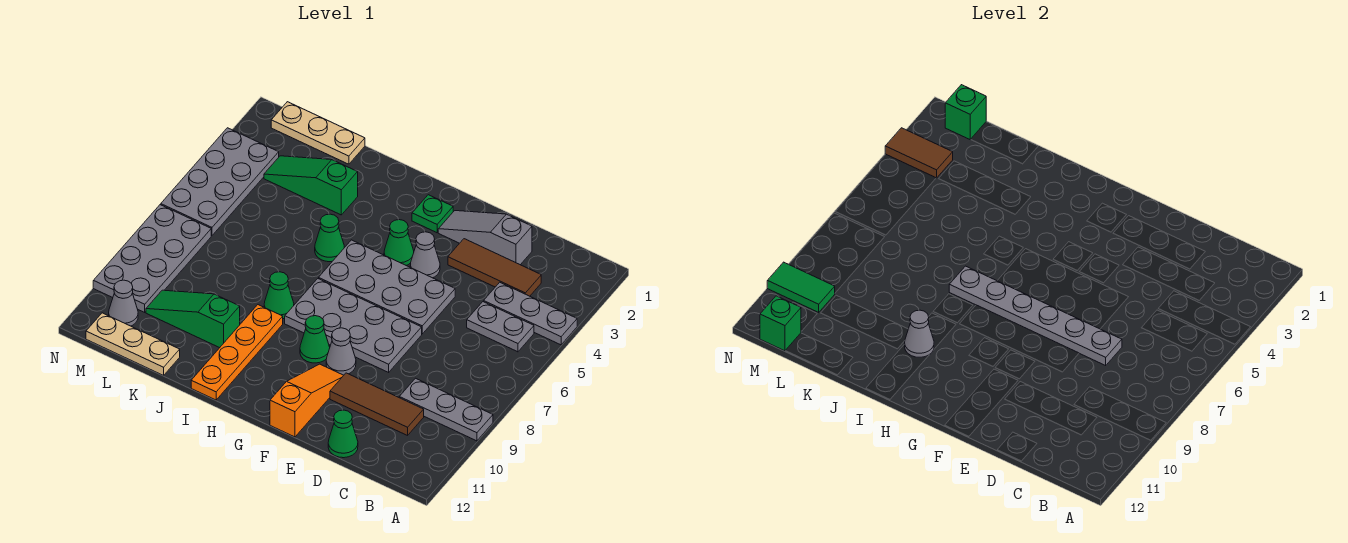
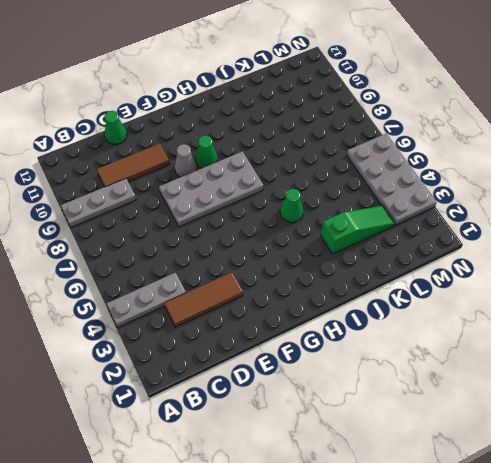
none -> grey plate B5:C5 level 1
none -> grey slope D2:F2 level 1 top D
none -> grey plate E5:H6 level 1
none -> grey cone F4 level 1

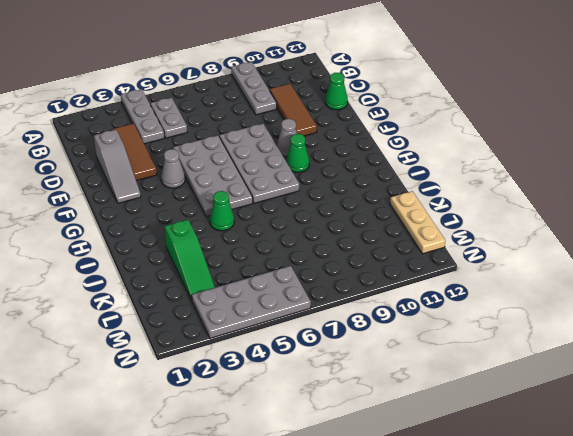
none -> orange slope F10:F12 level 1 top 12
none -> green plate G2 level 1
none -> green cone G4 level 1
none -> green cone I8 level 1

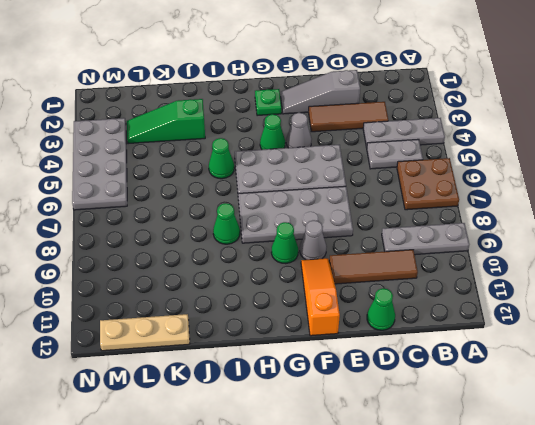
brown plate A6:B7 level 1 -> none
none -> orange plate I9:I12 level 1
none -> green slope J10:L10 level 1 top J
none -> tan plate K1:M1 level 1
none -> grey plate M7:N10 level 1

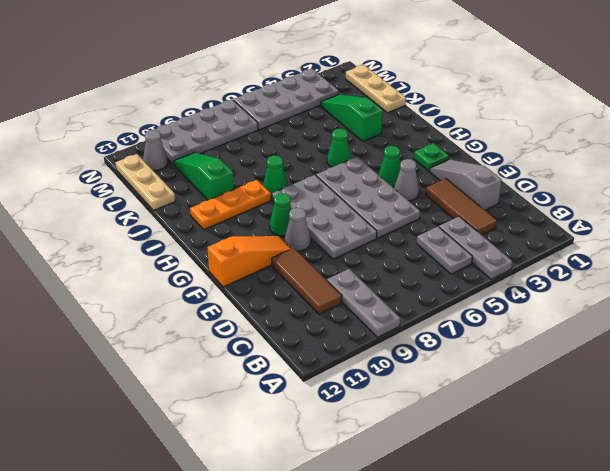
orange plate I9:I11 level 1 -> orange plate I9:I12 level 1
none -> green cone D12 level 1
none -> grey plate D7:I7 level 2
none -> grey cone I10 level 2
none -> green brick M1 level 2

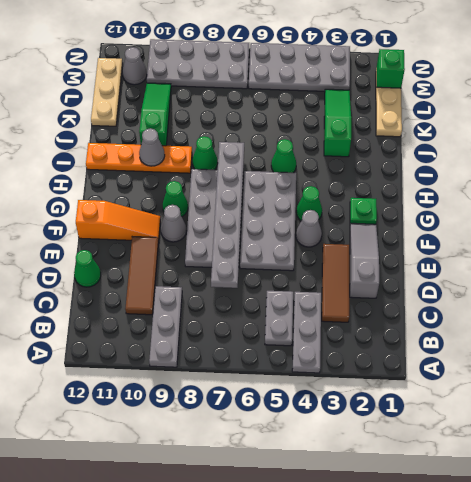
none -> brown tile M3:N3 level 2
none -> green tile M10:N10 level 2
none -> green brick M12 level 2

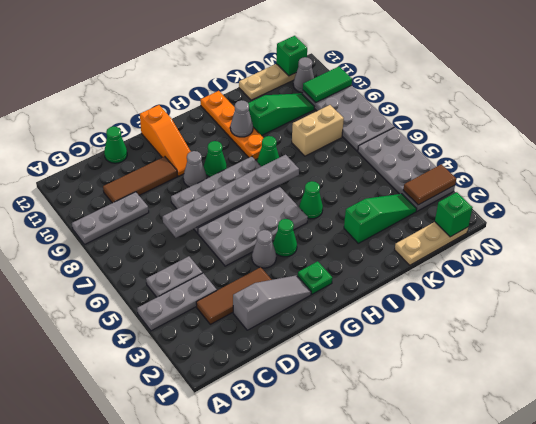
tan brick K8:L8 level 1 -> none

